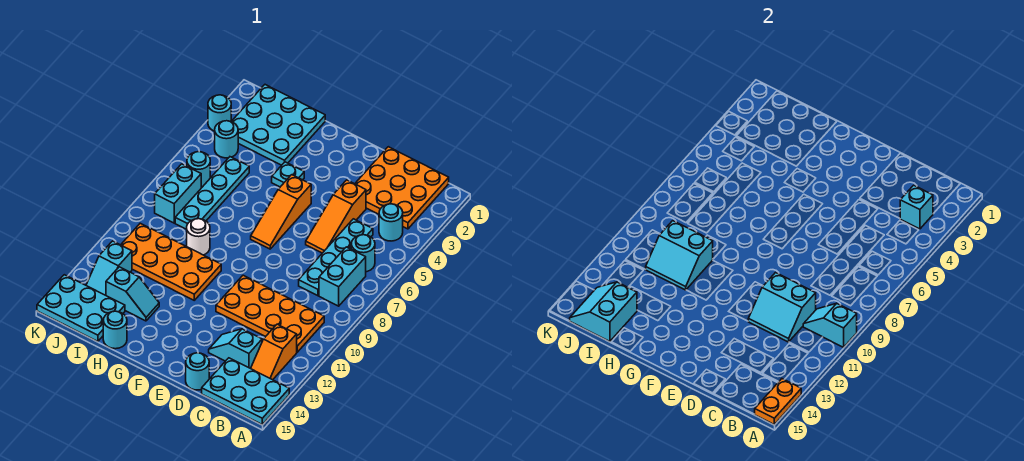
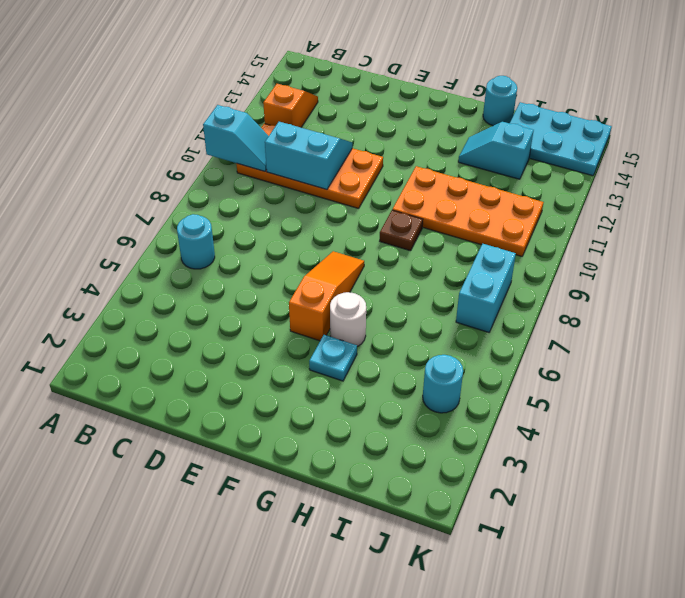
white round brick G5 level 1 -> white round brick H9 level 1
brown plate G9 level 1 -> none
none -> cyan plate A14:C15 level 1
none -> orange plate B1:D3 level 1
none -> cyan round brick B4 level 1
none -> cyan brick B7:B8 level 1

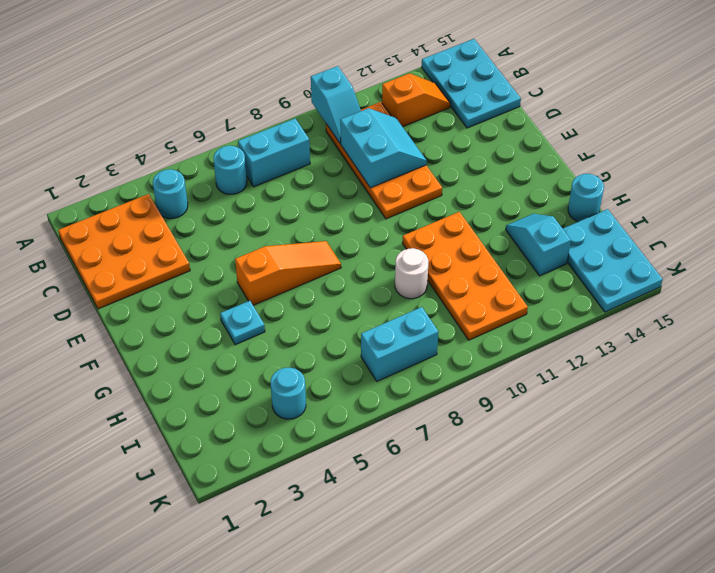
none -> cyan plate C5:C8 level 1
none -> cyan slope C13:D13 level 1 top C
none -> orange slope D4:D6 level 1 top 4
none -> cyan round brick D15 level 1

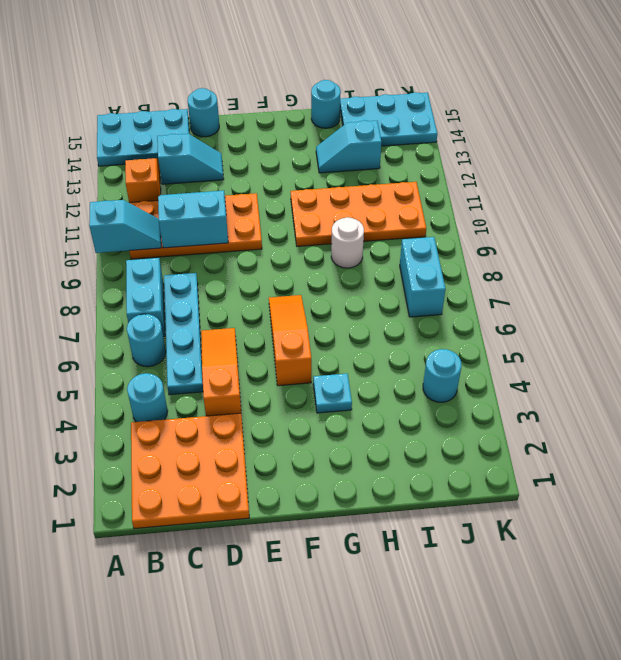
none -> cyan plate H1:J3 level 1
none -> cyan plate I5:I8 level 1
none -> cyan round brick J6 level 1
none -> cyan slope J12:J13 level 1 top 12

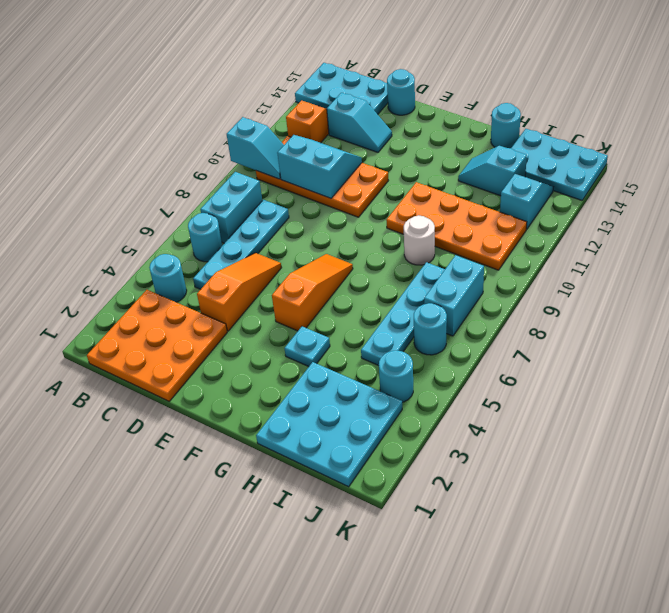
none -> cyan round brick K3 level 1
none -> orange plate A14:A15 level 2
none -> cyan brick B3 level 2
none -> cyan slope H10:I11 level 2 top 10

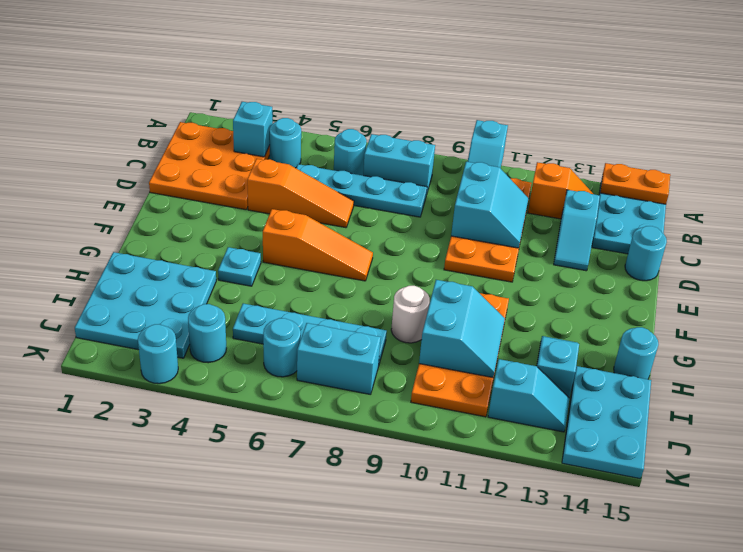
none -> cyan slope I14:J15 level 2 top I

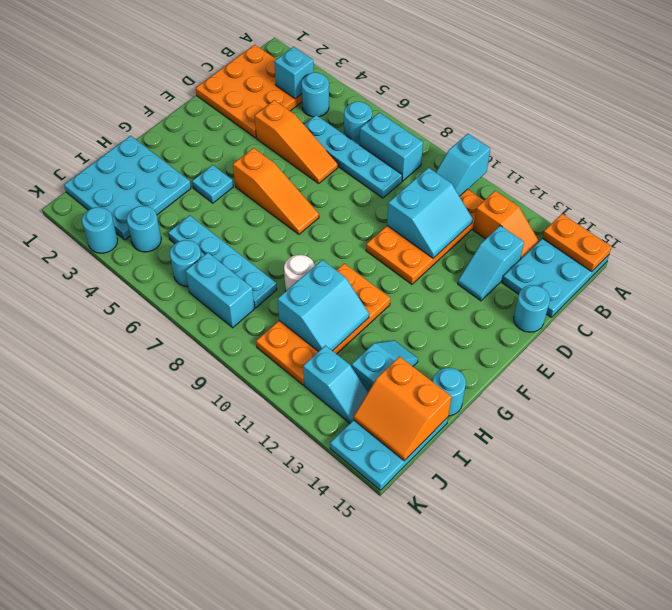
orange slope I14:J15 level 2 top I -> cyan slope I14:J15 level 2 top I

